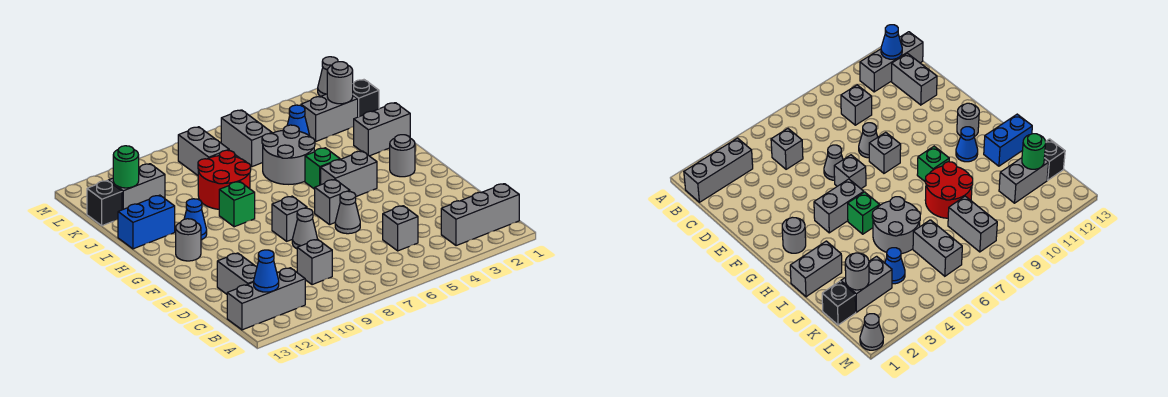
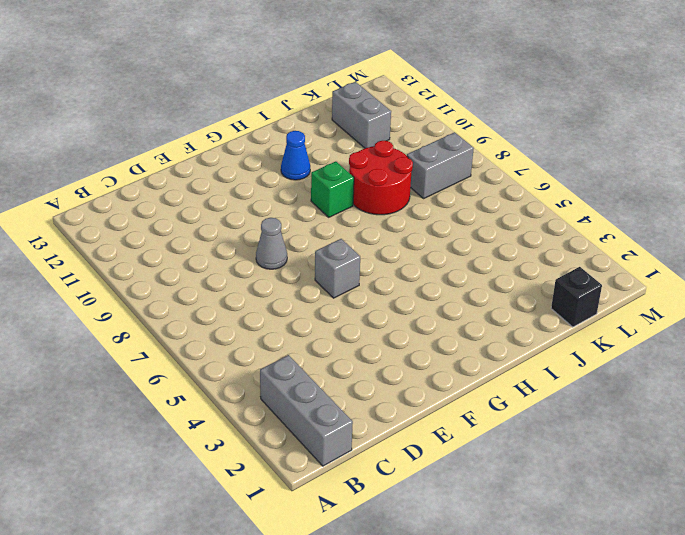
none -> grey brick B11:B13 level 1
none -> grey brick C5 level 1
none -> grey brick C9 level 1
none -> grey brick C12:D12 level 1

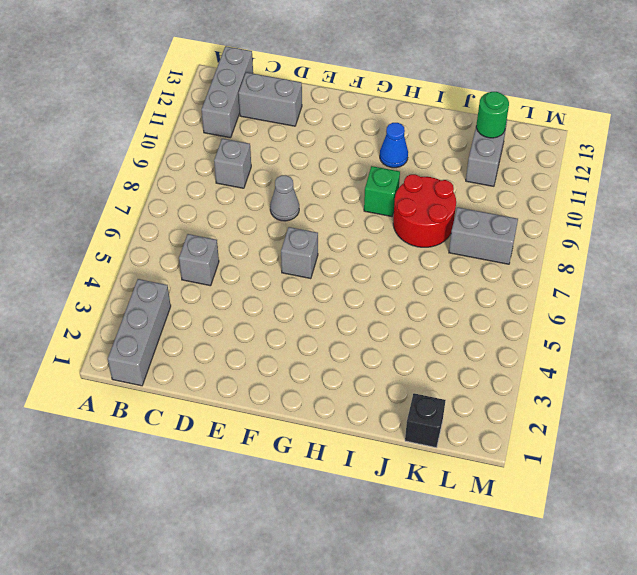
none -> grey cone E6 level 1
none -> grey brick F8 level 1
none -> grey round brick G2 level 1
none -> grey brick G4:G5 level 1

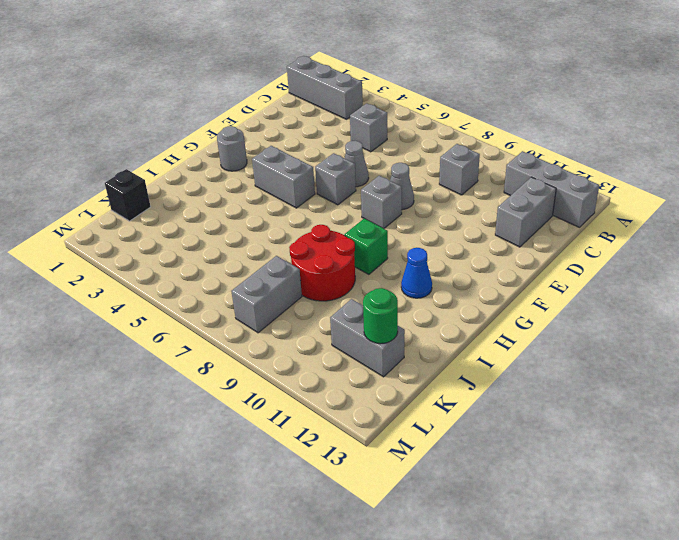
none -> grey round brick G12 level 1
none -> green brick H5 level 1
none -> grey brick I1:I2 level 1
none -> grey round brick I5:J6 level 1

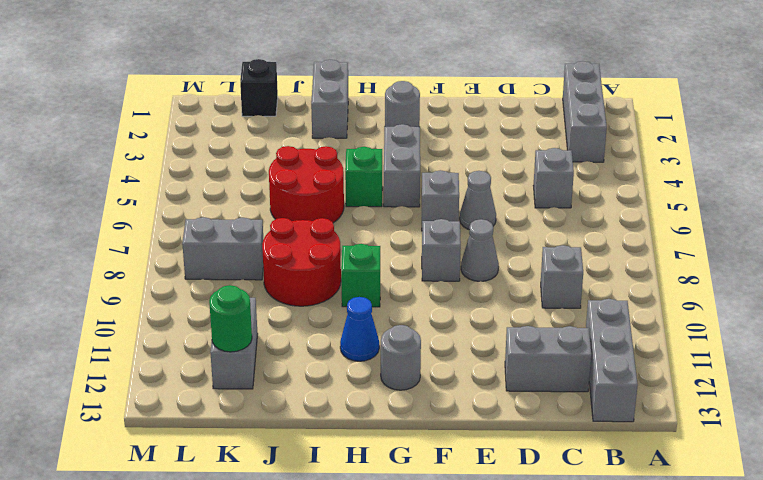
red round brick I5:J6 level 1 -> grey round brick I5:J6 level 1
none -> blue brick I12:I13 level 1
none -> grey brick K2:K3 level 1
none -> blue cone K4 level 1
none -> grey brick K6:L6 level 1

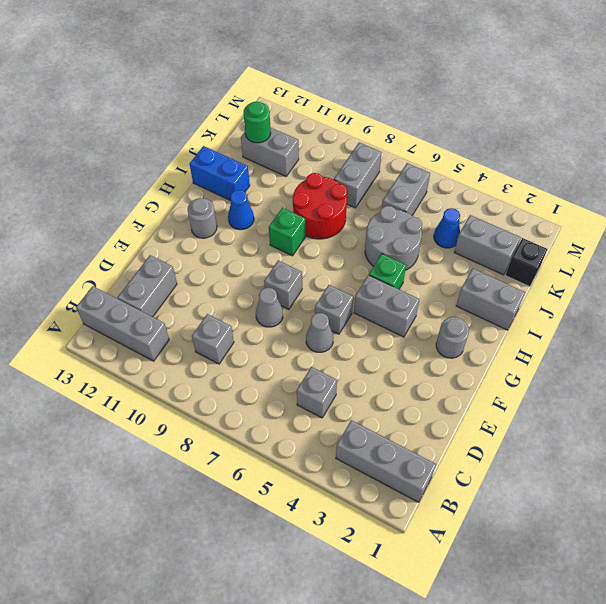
none -> black brick K13 level 1
none -> grey cone M1 level 1
none -> blue cone B12 level 2
none -> grey round brick K2 level 2

